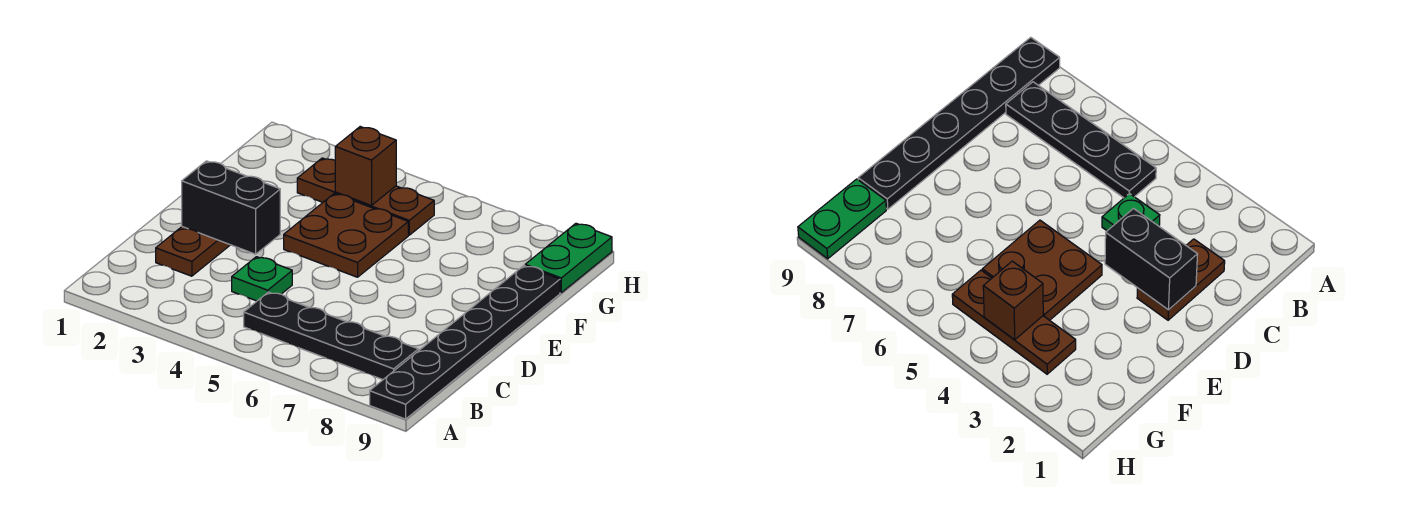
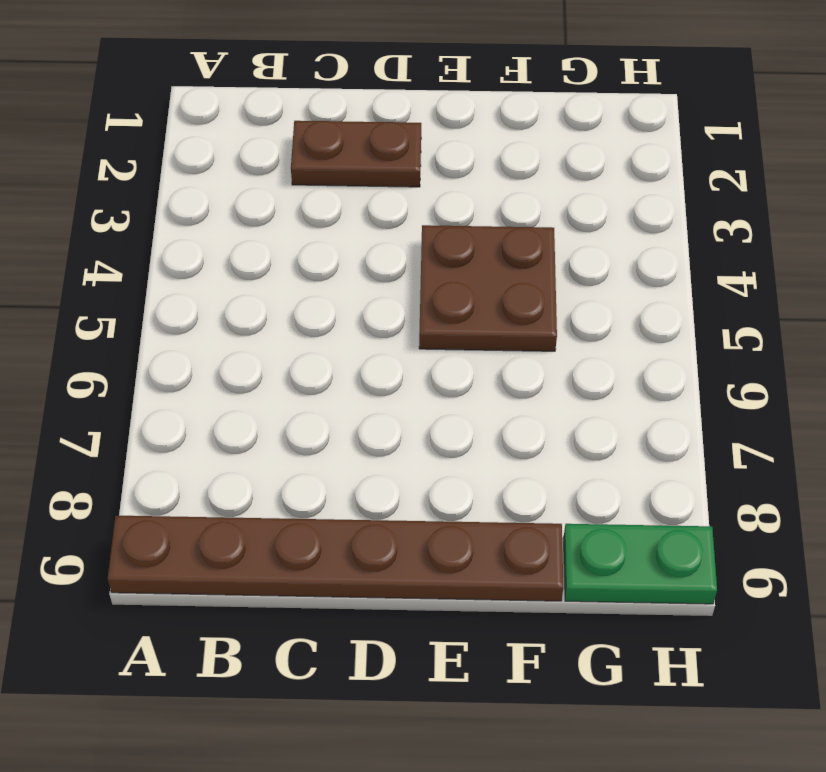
brown plate A9:F9 level 1 -> black plate A9:F9 level 1
none -> black plate B5:B8 level 1
none -> green plate C4 level 1

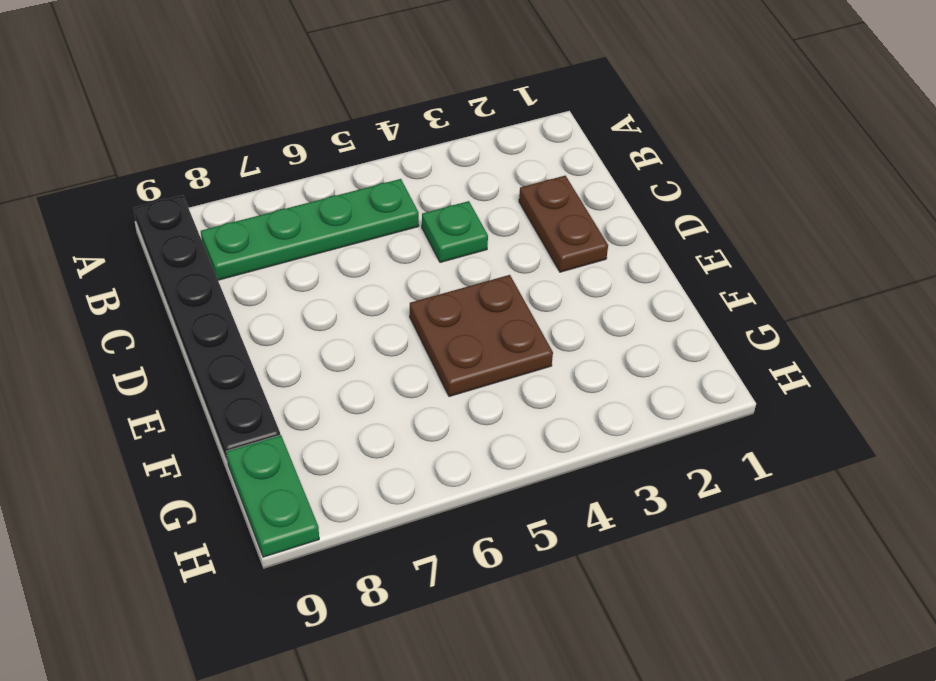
green plate B5:B8 level 1 -> black plate B5:B8 level 1
none -> brown plate G3:G5 level 1
none -> black brick D2:D3 level 2

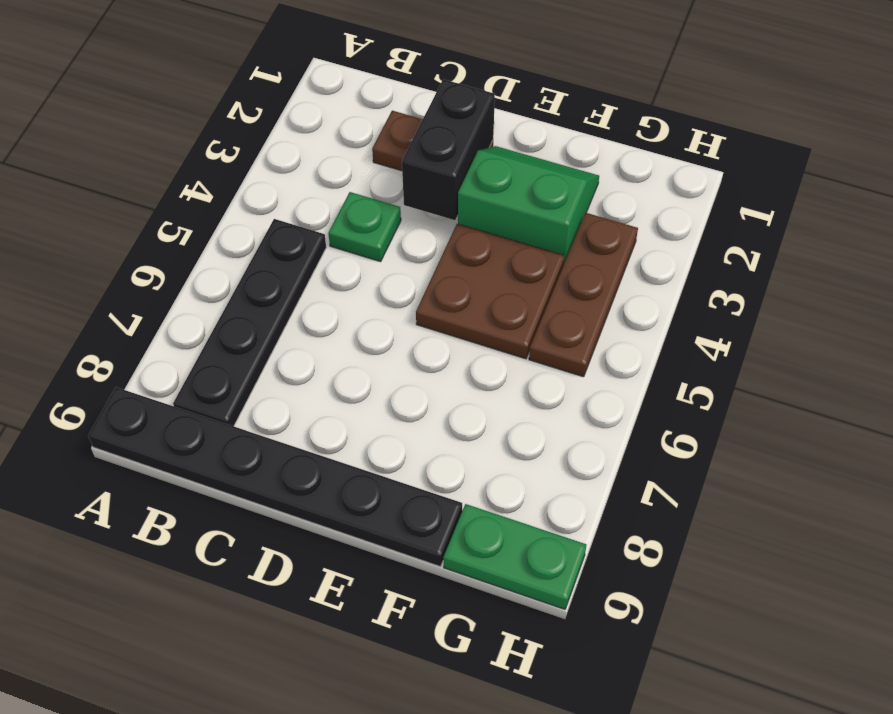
green slope E2:F3 level 1 top 3 -> none
none -> brown brick G4 level 2

